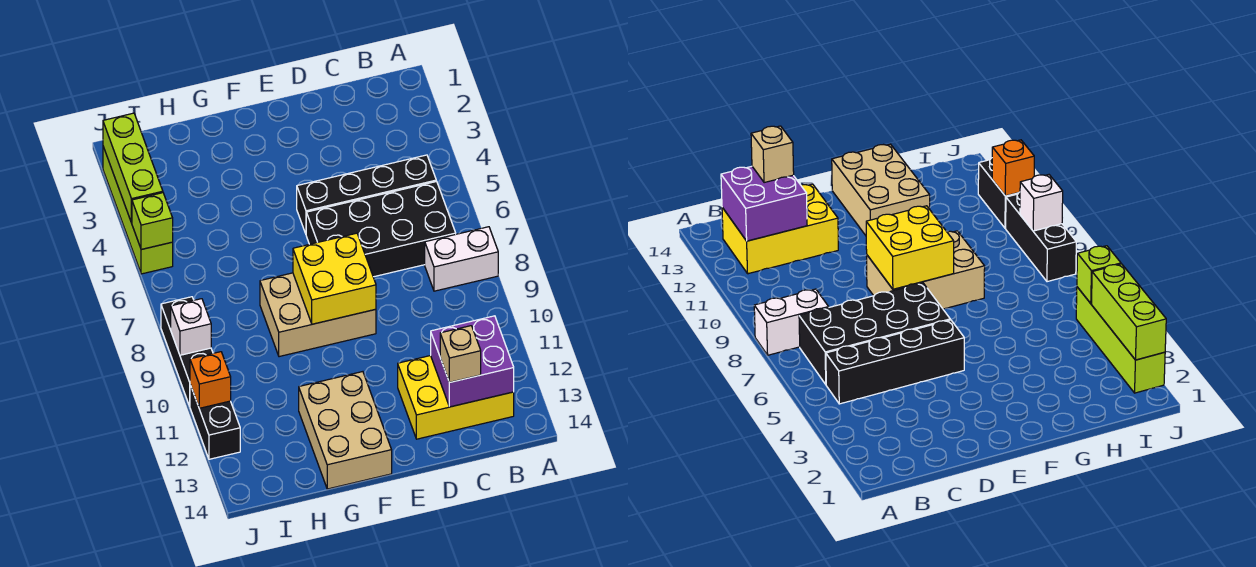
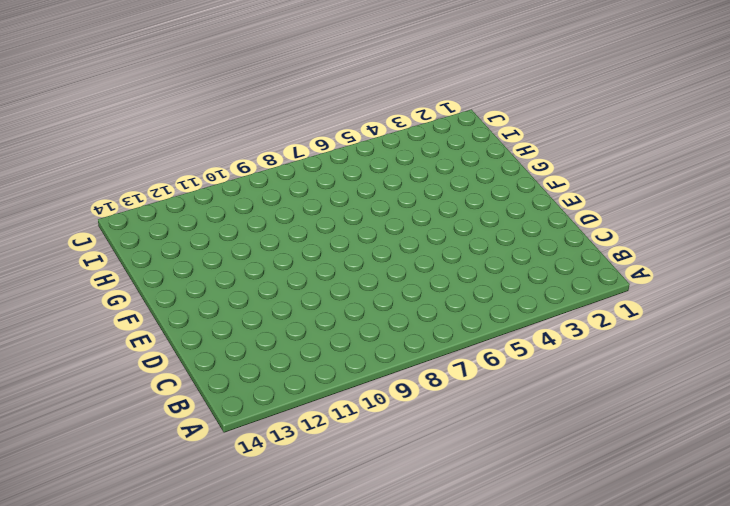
none -> white brick A8:B8 level 1
none -> black brick B5:E5 level 1
none -> black brick B6:E7 level 1

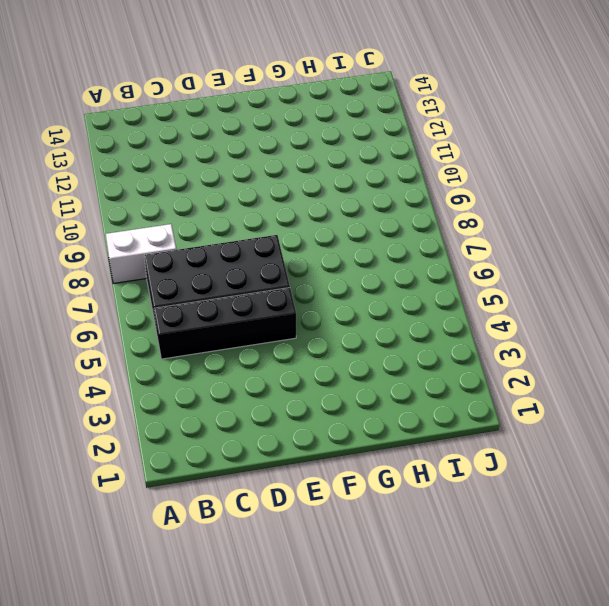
none -> yellow brick B12:D13 level 1
none -> tan brick E8:G9 level 1
none -> tan brick F12:G14 level 1

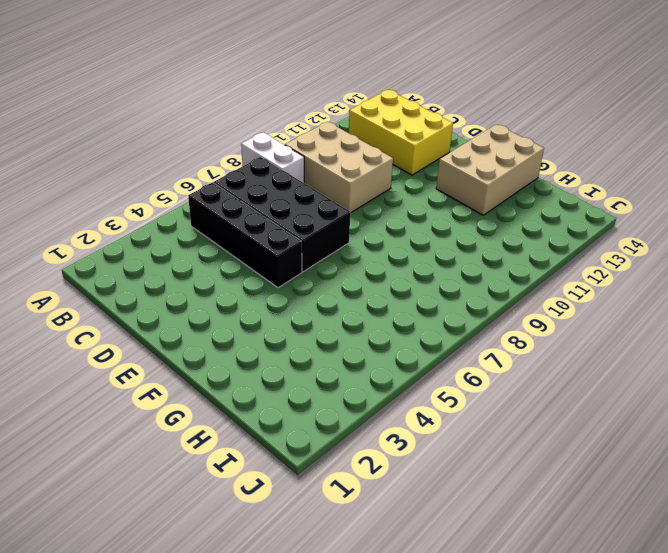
tan brick B9:D10 level 1 -> tan brick E8:G9 level 1
none -> lime brick J2:J5 level 1
none -> black brick J8:J10 level 1
none -> black brick J11:J12 level 1

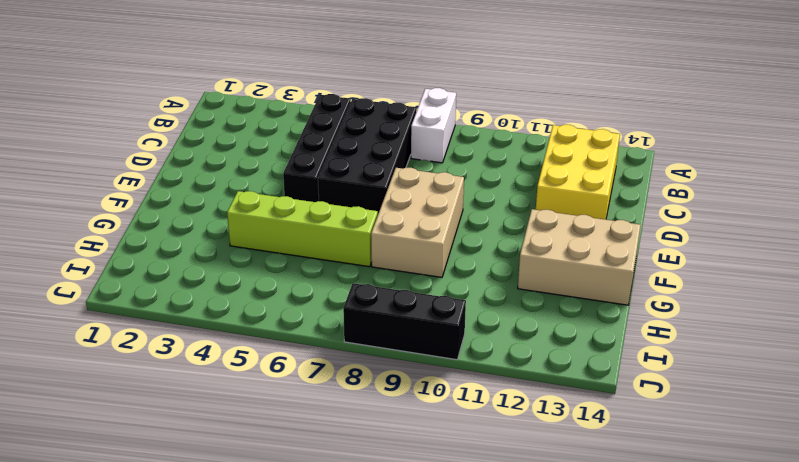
lime brick G4:G7 level 1 -> lime brick J2:J5 level 1
none -> black brick J11:J12 level 1
none -> purple brick B12:C13 level 2
none -> yellow brick E8:F9 level 2

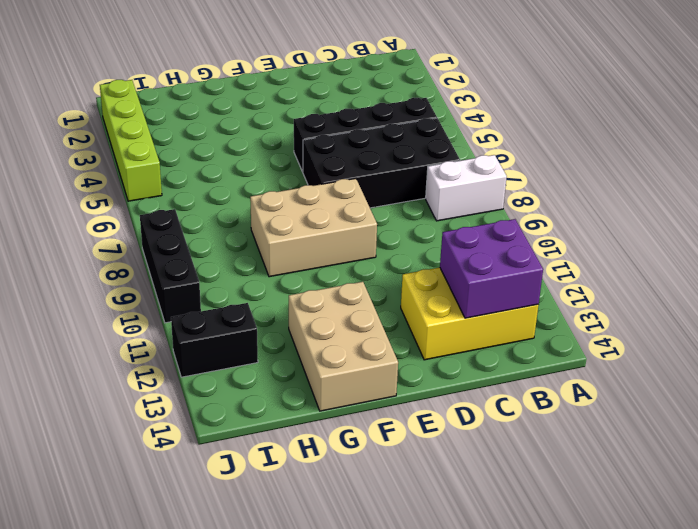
black brick I12:J12 level 1 -> black brick J11:J12 level 1
none -> yellow brick E8:F9 level 2
none -> lime brick J2:J4 level 2
none -> lime brick J5 level 2

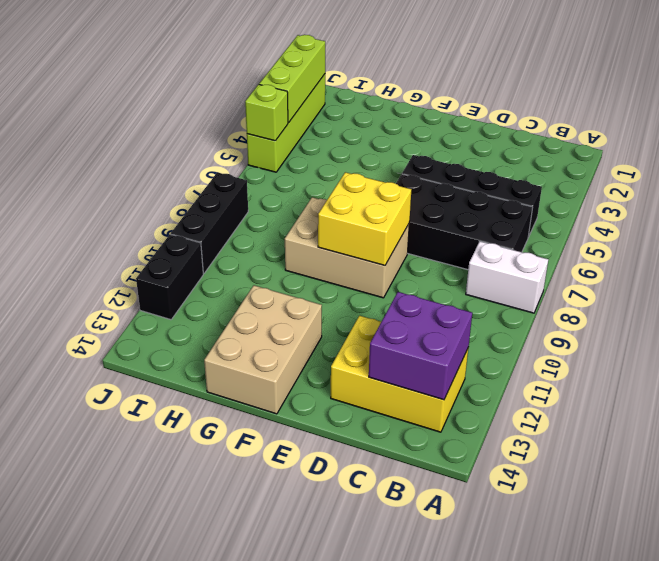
none -> white brick J9 level 2
none -> orange brick J11 level 2
none -> tan brick C13 level 3

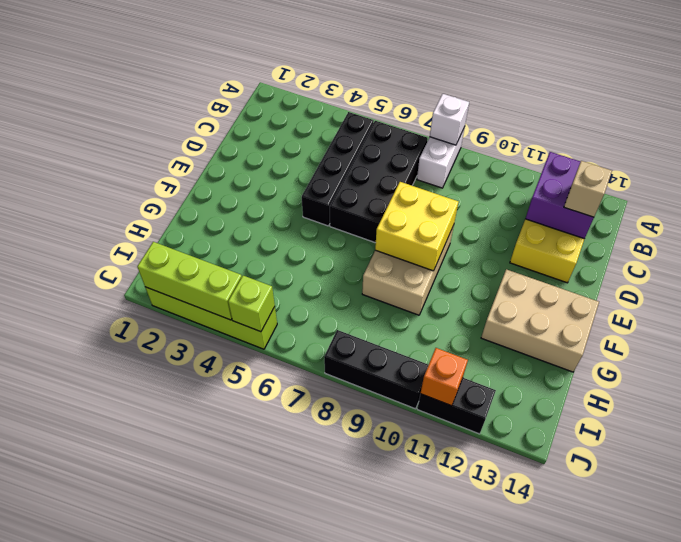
white brick A8 level 2 -> white brick J9 level 2

